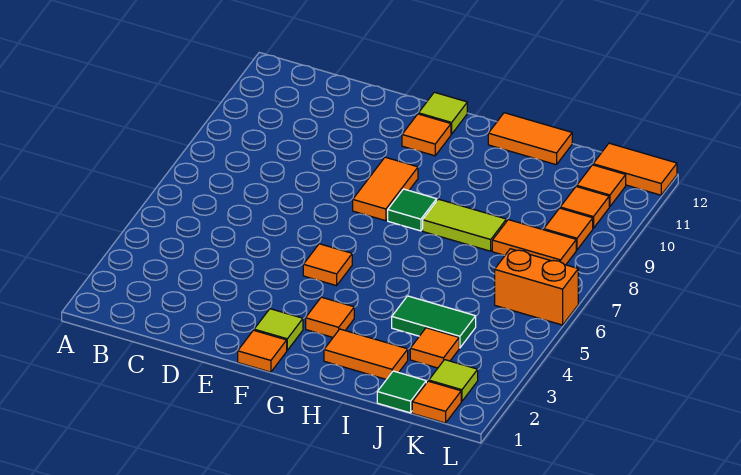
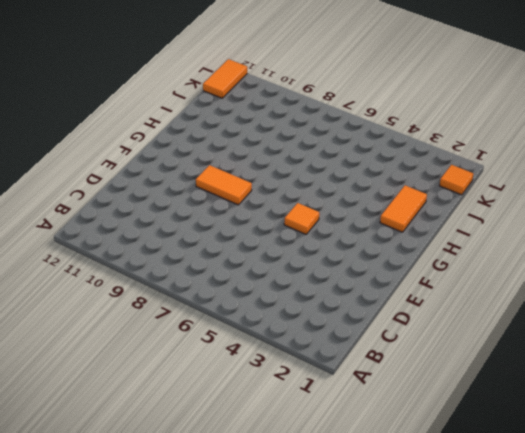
none -> orange tile F1 level 1
none -> lime tile F2 level 1
none -> orange tile F11 level 1

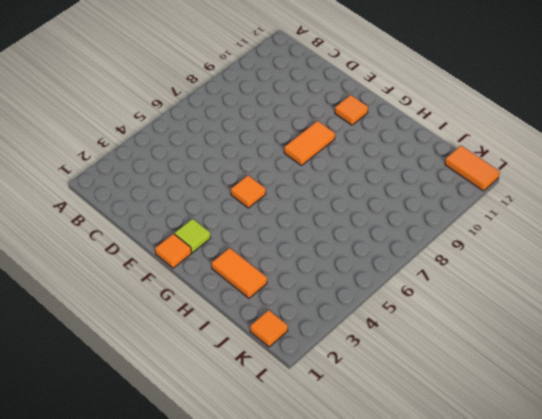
none -> lime tile F12 level 1
none -> orange tile G3 level 1
none -> green tile G8 level 1

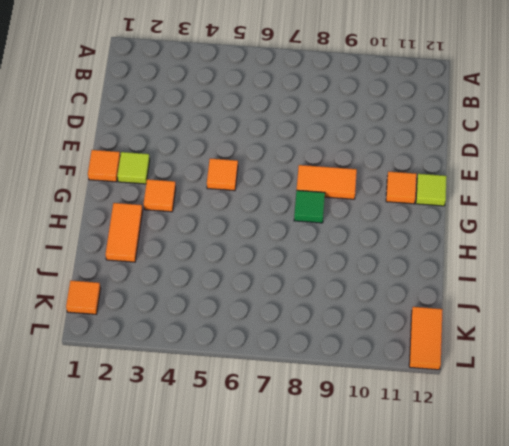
none -> lime tile H8:I8 level 1
none -> orange tile H12:I12 level 1
none -> green tile I4:J4 level 1

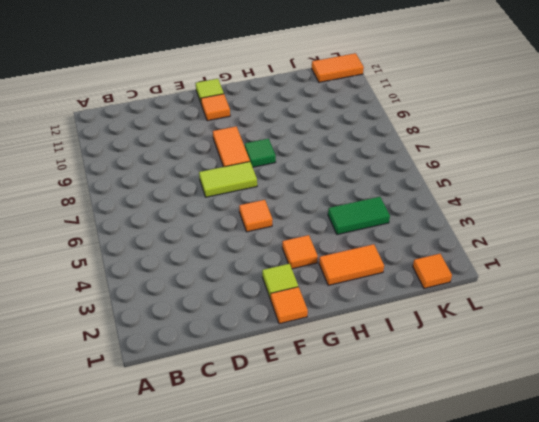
lime tile E7:F7 level 1 -> lime tile H8:I8 level 1
none -> orange tile H12:I12 level 1
none -> green tile J1 level 1
none -> orange tile J3 level 1

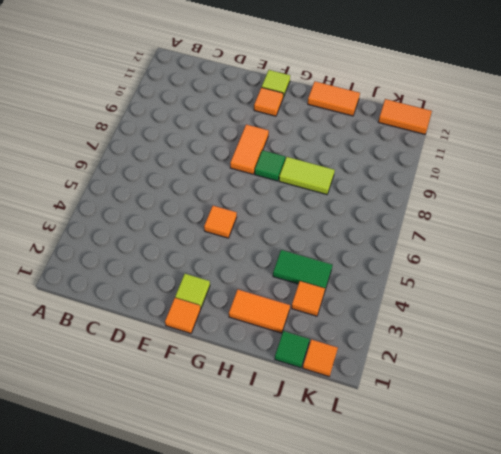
none -> orange tile G3 level 1
none -> orange tile J8:K8 level 1
none -> lime tile K2 level 1

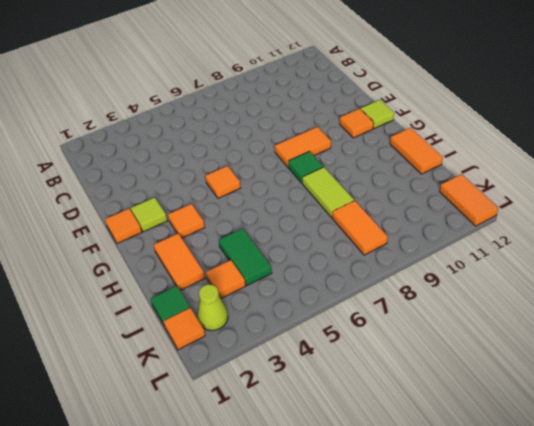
lime cone K2 level 1 -> lime tile K2 level 1
none -> orange brick K6:L6 level 1
none -> orange tile K9 level 1
none -> orange tile K10 level 1

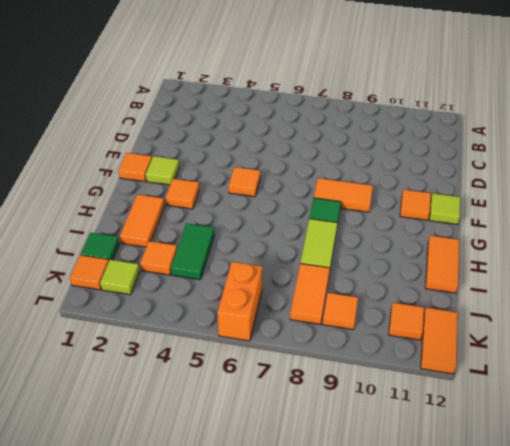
none -> orange tile K10 level 1

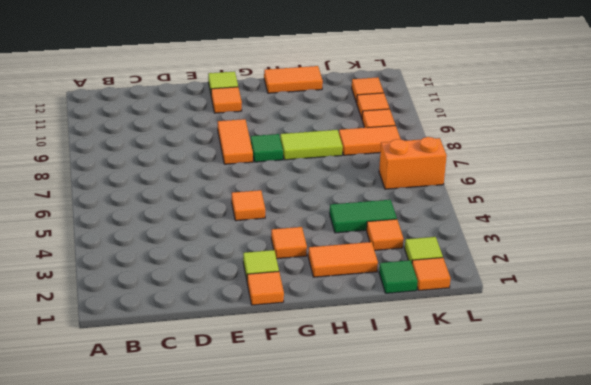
none -> orange tile K12:L12 level 1

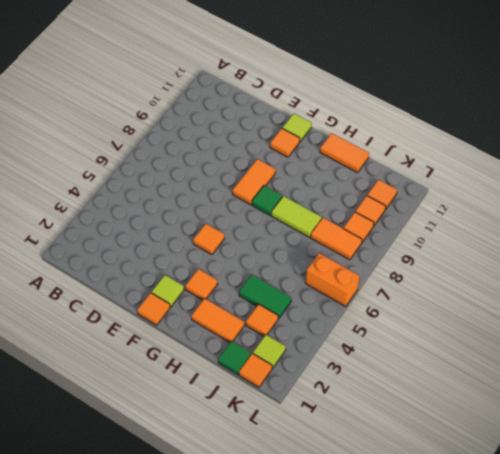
none -> orange tile K12:L12 level 1

